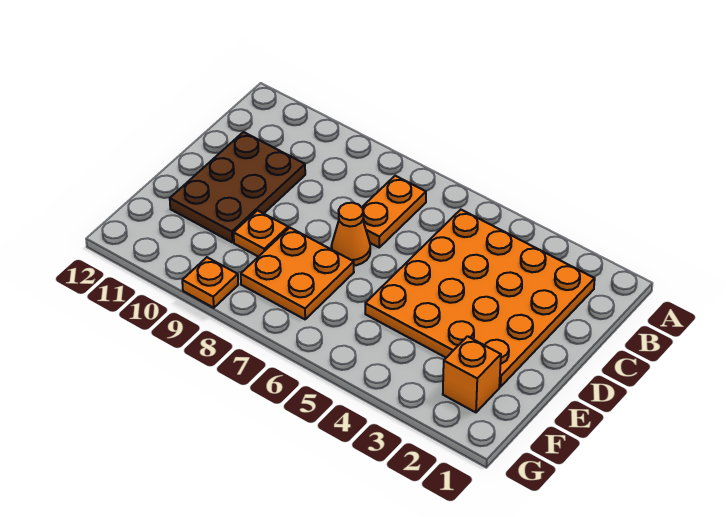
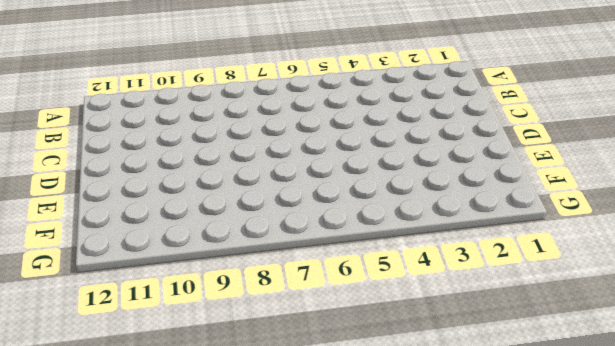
none -> orange plate B2:E5 level 1
none -> orange plate B7:C7 level 1

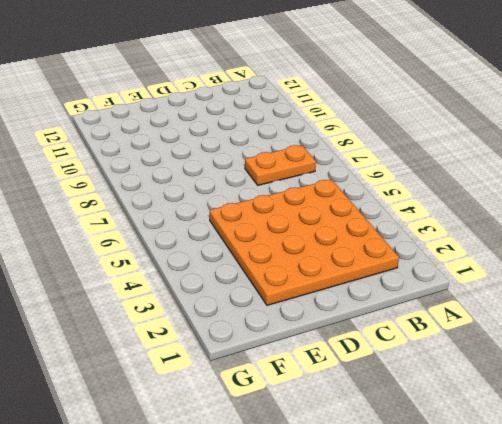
none -> brown plate C10:E11 level 1
none -> orange cone D7 level 1

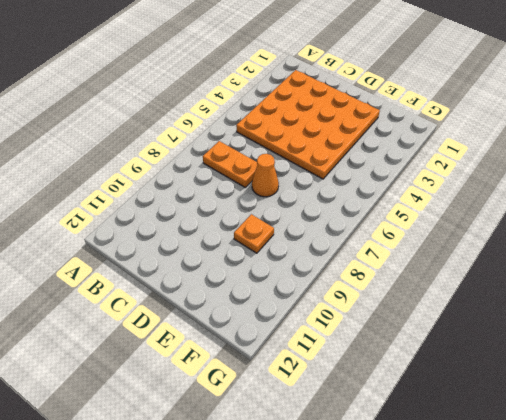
none -> brown plate C10:E11 level 1
none -> orange plate E7:F8 level 1

